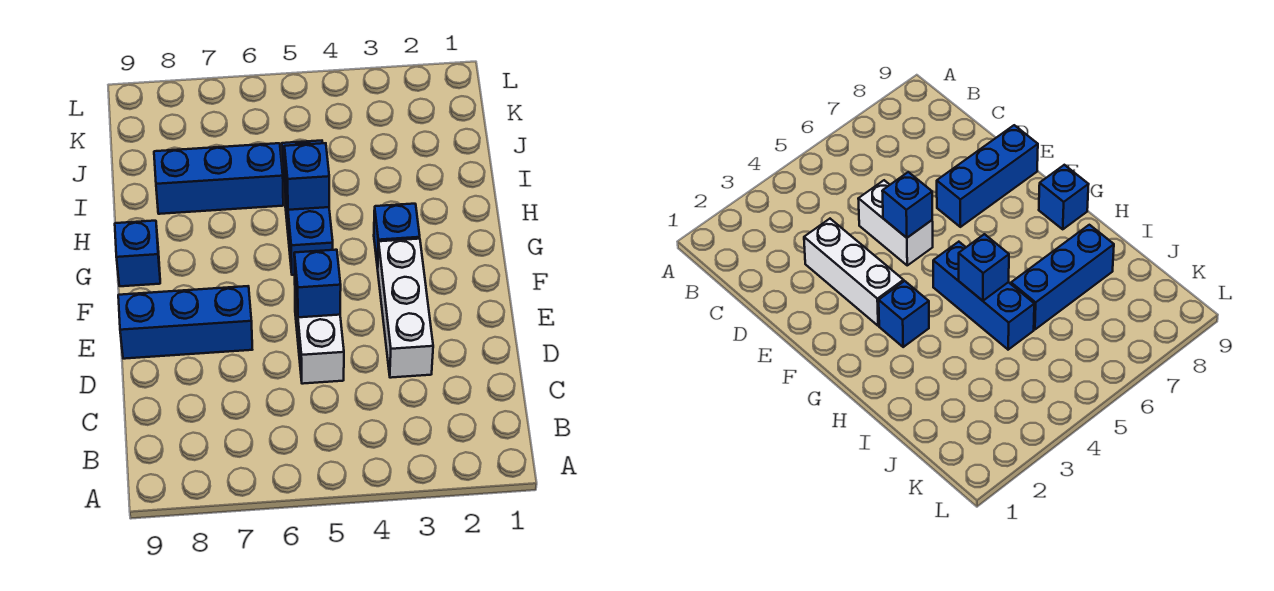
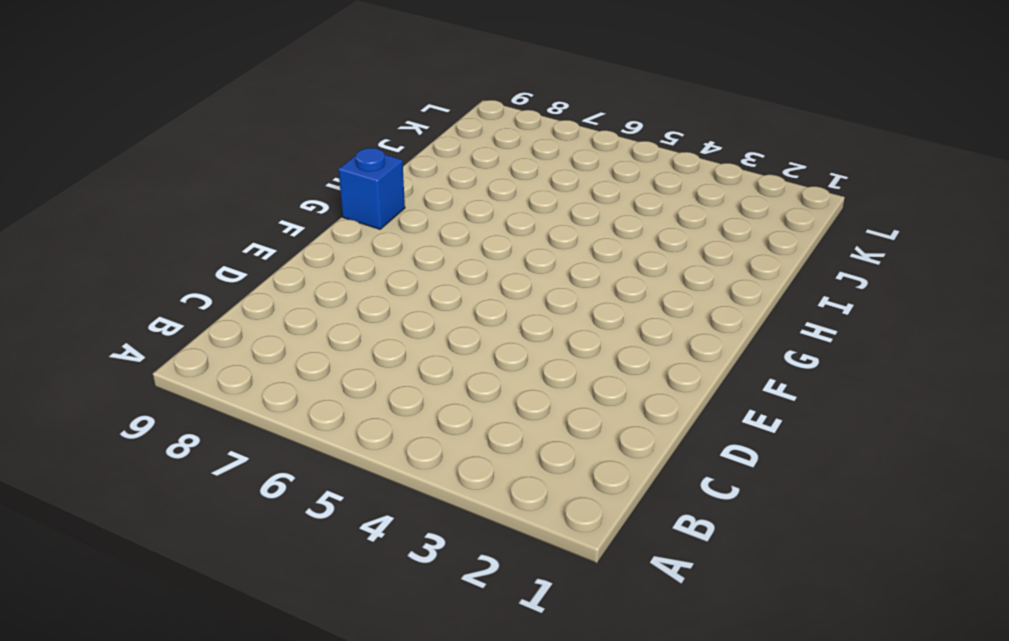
none -> white brick D3:F3 level 1
none -> white brick D5:E5 level 1

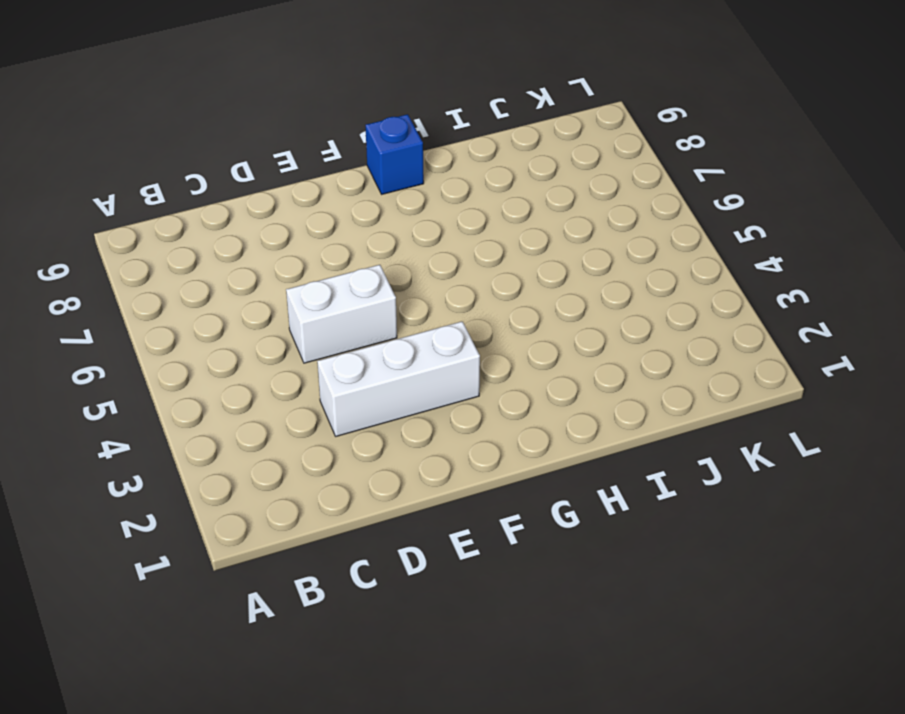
none -> blue brick E7:E9 level 1
none -> blue brick G3 level 1

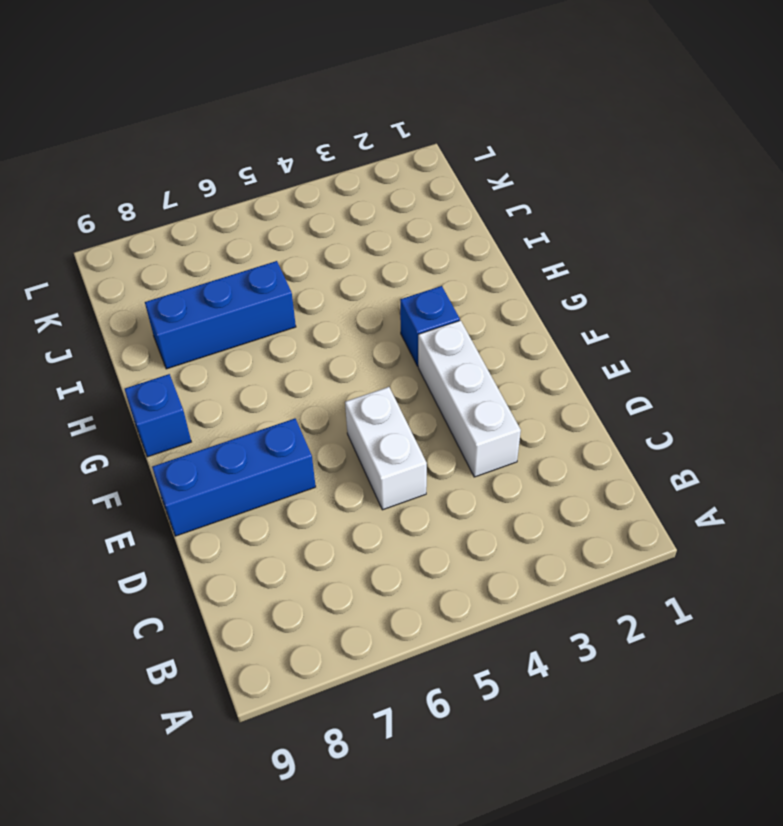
none -> blue brick G5:I5 level 1
none -> blue brick E5 level 2

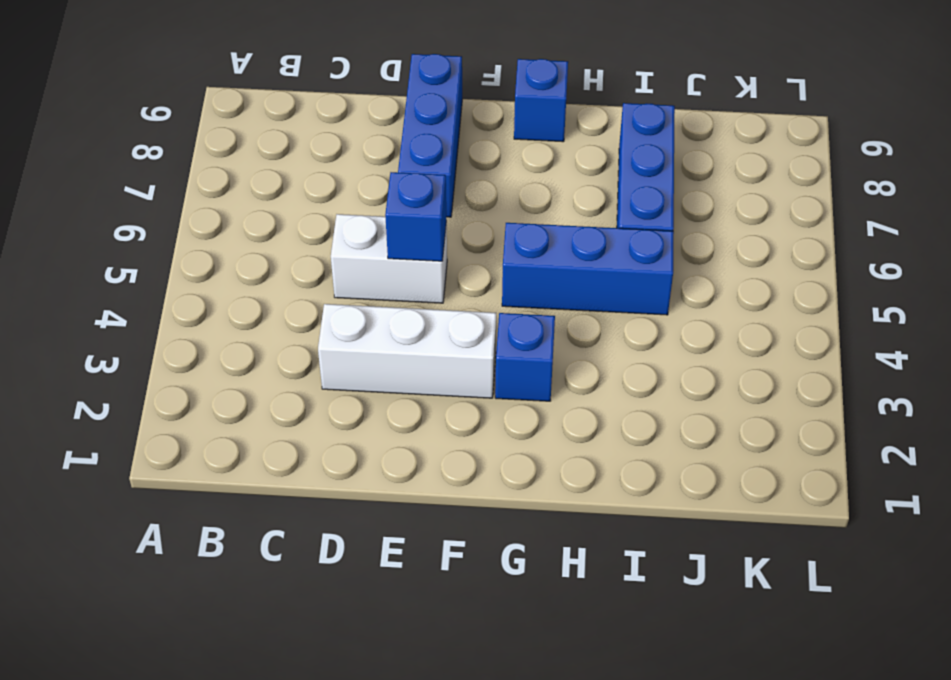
none -> blue brick H5 level 2

